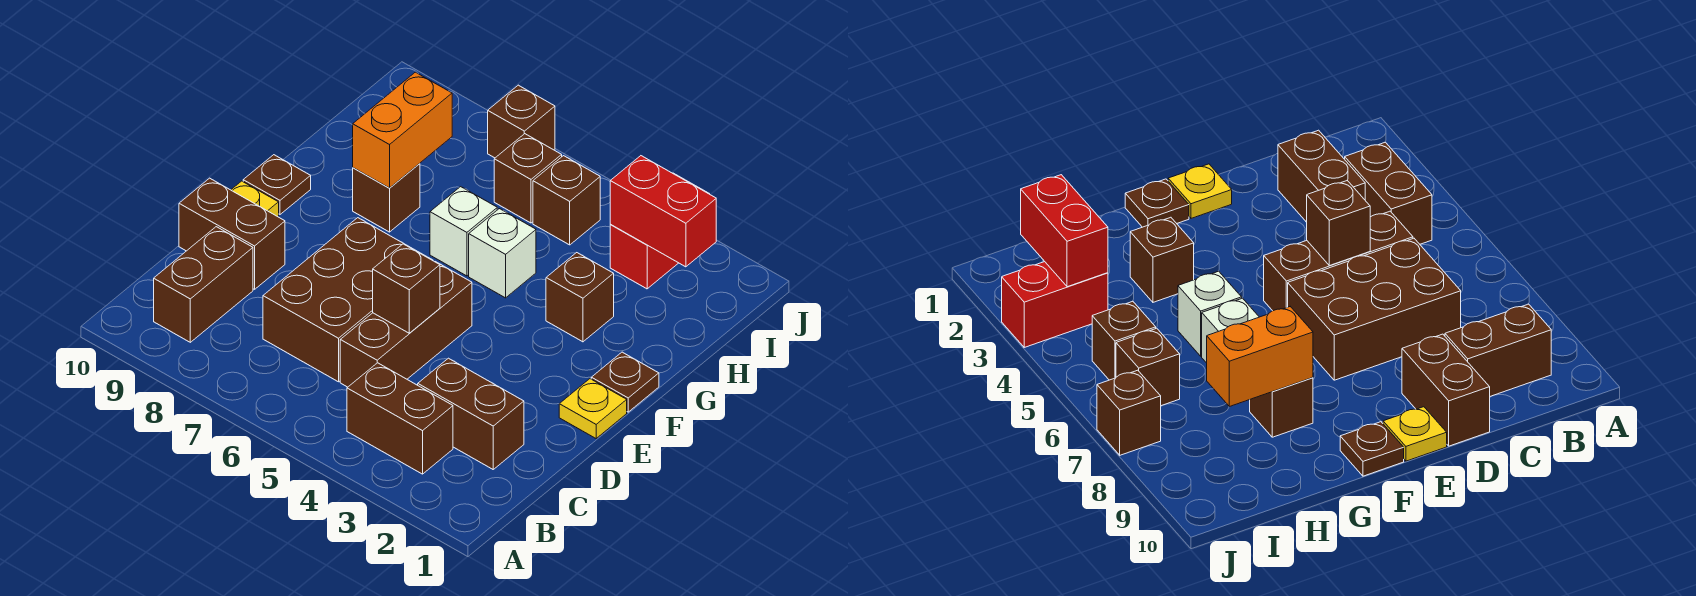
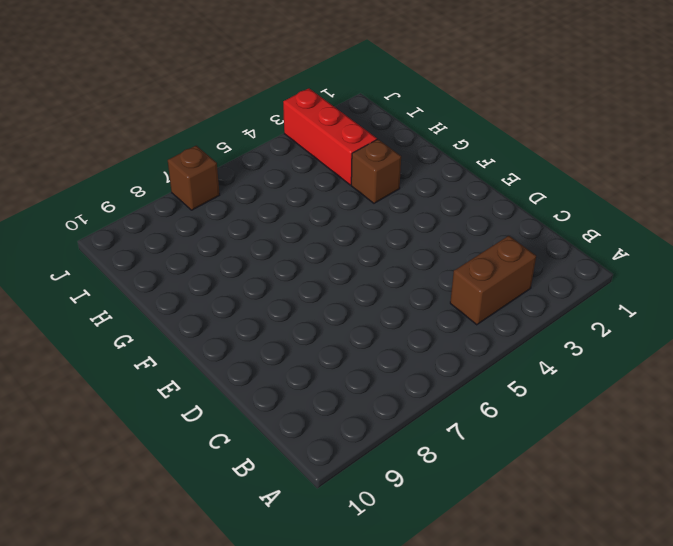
red brick H3:J3 level 1 -> red brick I3:J3 level 1
none -> brown brick B9:C9 level 1
none -> brown brick C2:C3 level 1
none -> brown brick C5:E5 level 1

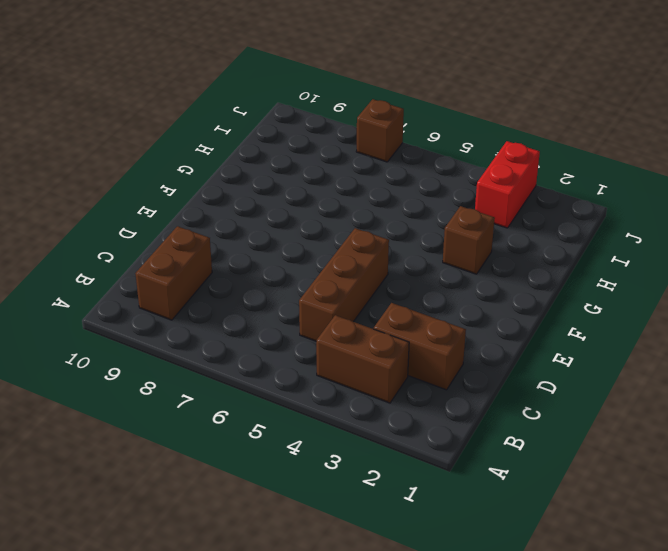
none -> brown brick C6:E7 level 1
none -> brown brick D9:D10 level 1
none -> yellow plate E1 level 1

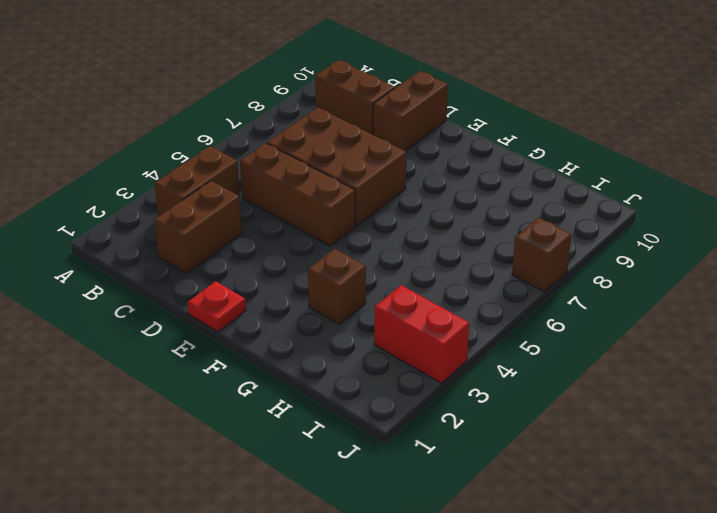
red plate E1 level 1 -> yellow plate E1 level 1
none -> yellow plate E10 level 1
none -> brown plate F1 level 1
none -> brown plate F10 level 1

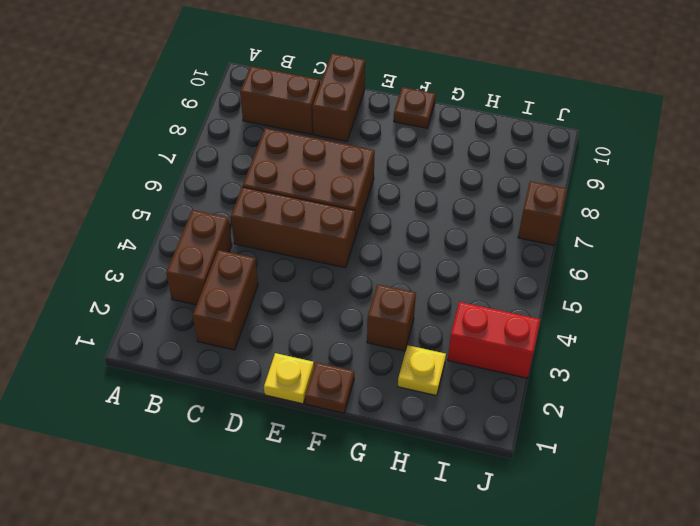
yellow plate H2 level 1 -> yellow plate E10 level 1
none -> white brick G5 level 1
none -> white brick G6 level 1
none -> brown brick G8 level 1

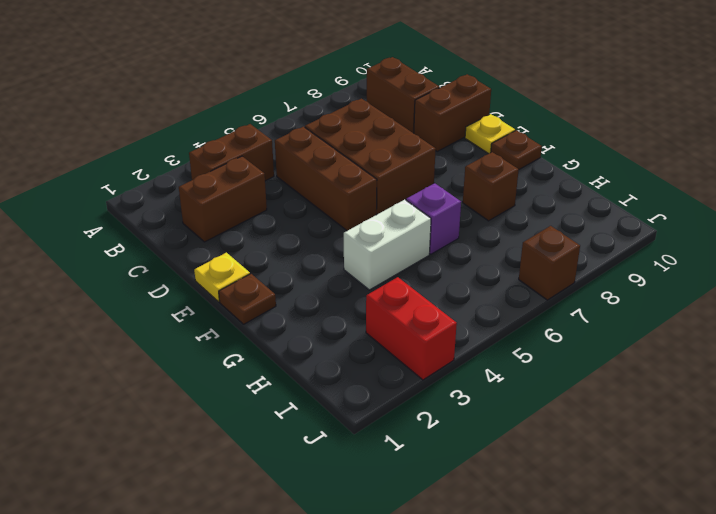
white brick G4:G5 level 1 -> white brick G5 level 1
purple brick G6 level 1 -> white brick G6 level 1
none -> brown brick G3 level 1
none -> brown brick I5 level 1
none -> brown brick I6 level 1

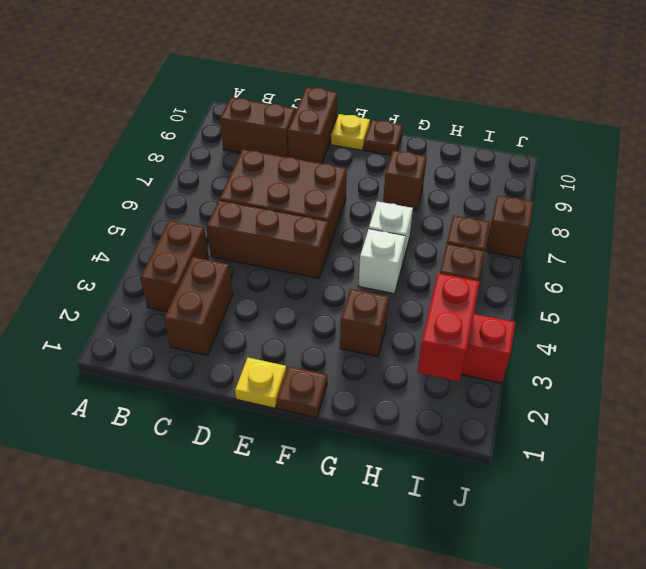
none -> brown brick D5 level 2
none -> orange brick G8:H8 level 2

